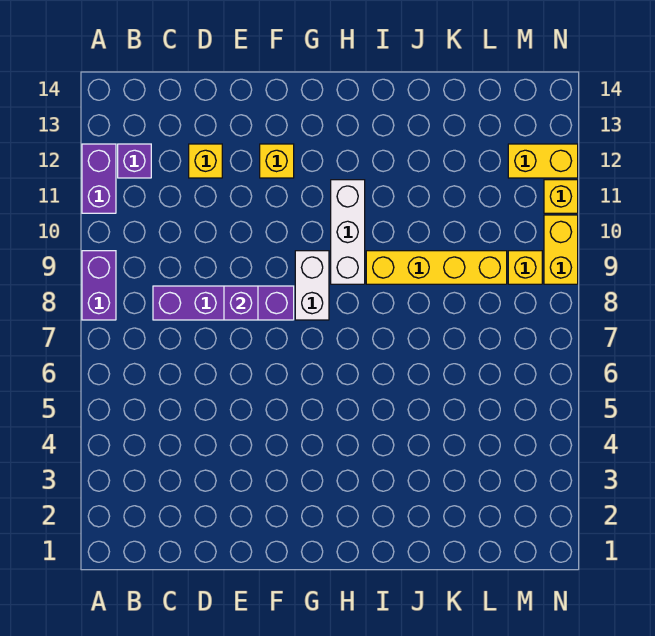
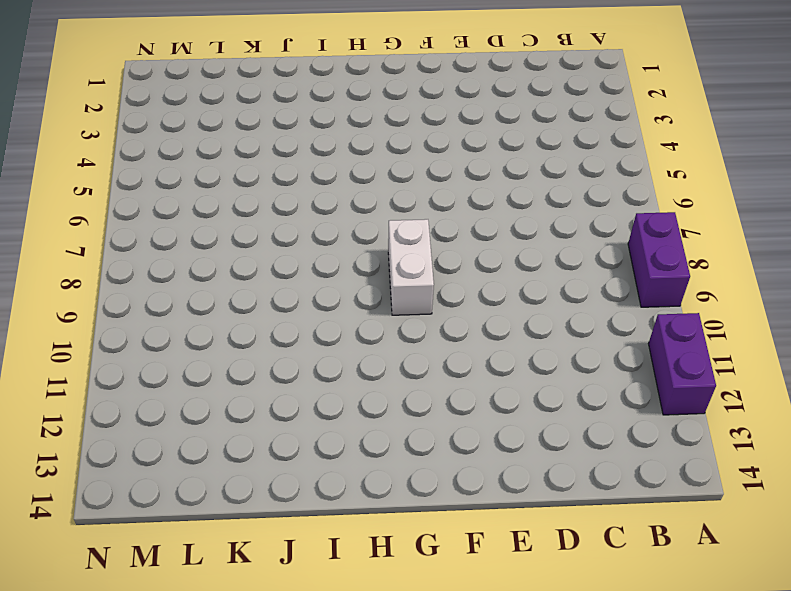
none -> purple brick B12 level 1
none -> purple brick C8:F8 level 1
none -> yellow brick D12 level 1

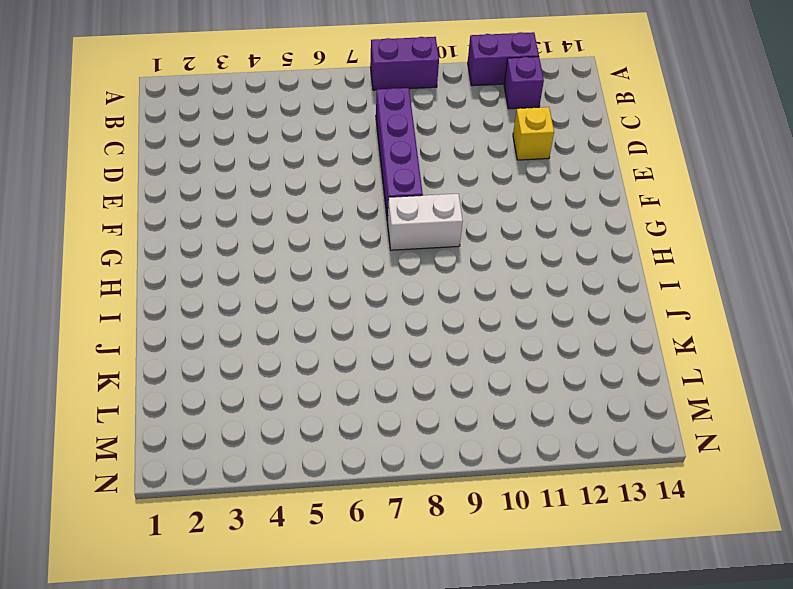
none -> yellow brick F12 level 1
none -> white brick H9:H11 level 1
none -> yellow brick I9:L9 level 1

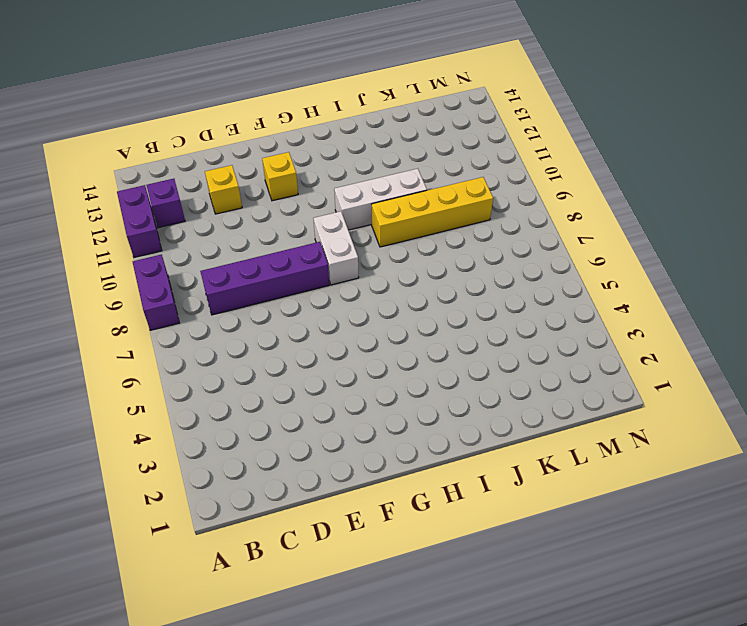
white brick H10:J10 level 1 -> white brick H9:H11 level 1
none -> yellow brick M9 level 1
none -> yellow brick M12:N12 level 1
none -> yellow brick N9:N10 level 1

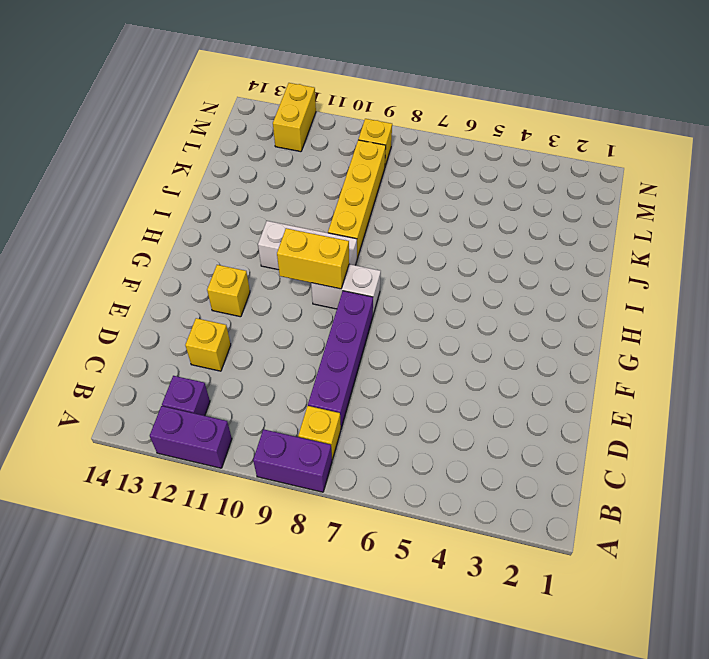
yellow brick B8 level 1 -> yellow brick N11 level 1
yellow brick G9:G10 level 2 -> yellow brick N9:N10 level 1
none -> purple brick E8 level 2

